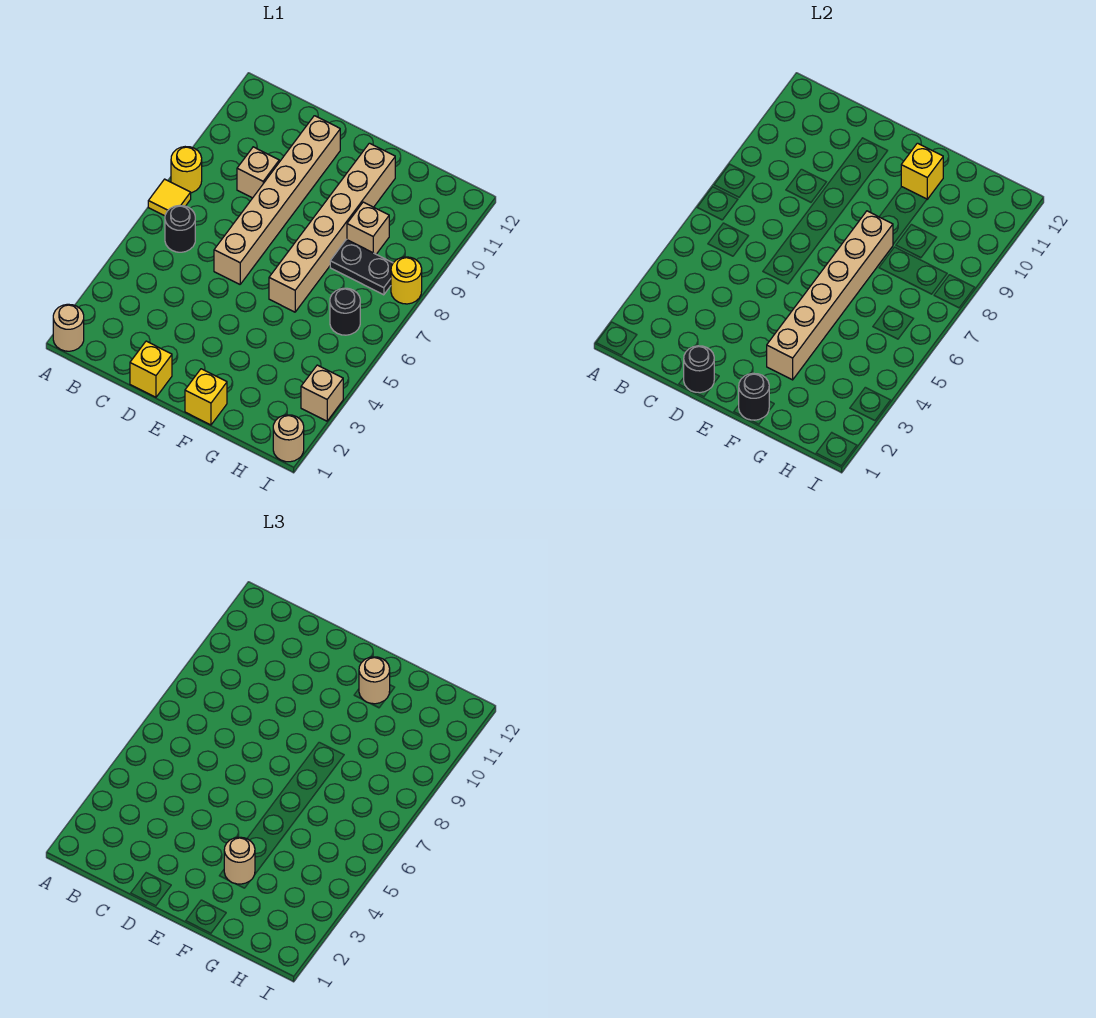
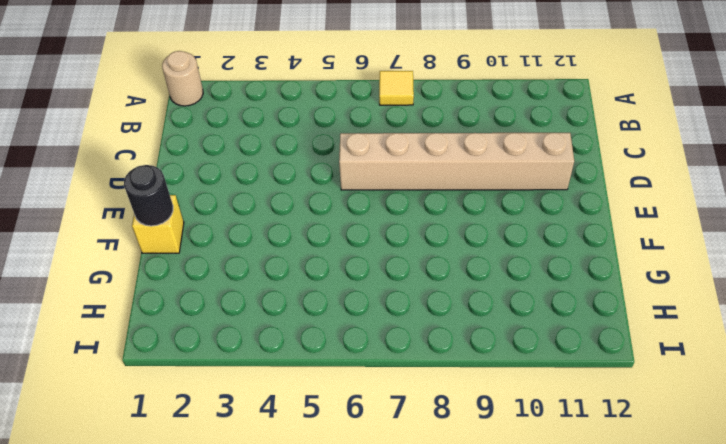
none -> yellow round brick A8 level 1
none -> black round brick B6 level 1
none -> tan brick C9 level 1

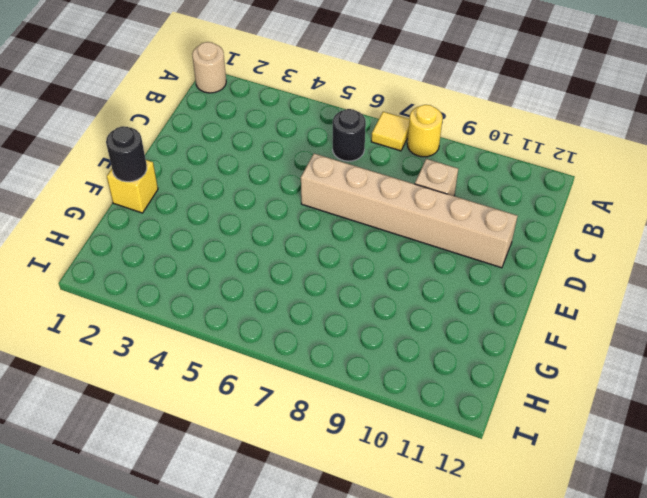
none -> yellow brick D1 level 1
none -> tan brick F6:F11 level 1
none -> black plate G8:H8 level 1

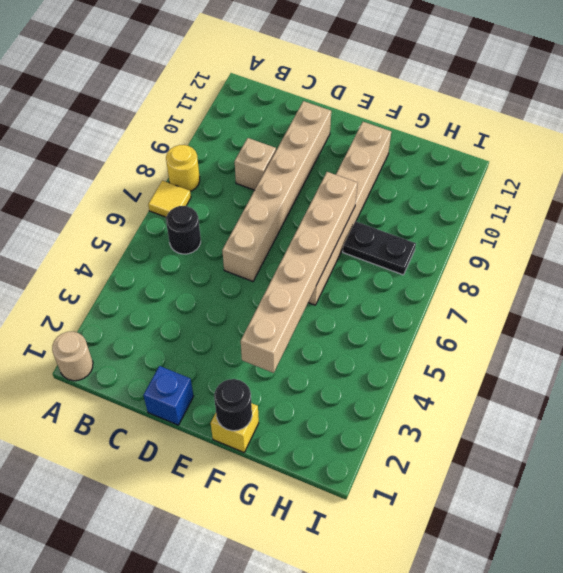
blue brick D1 level 1 -> yellow brick D1 level 1
none -> tan brick G9 level 1
none -> black round brick H6 level 1
none -> tan round brick I1 level 1

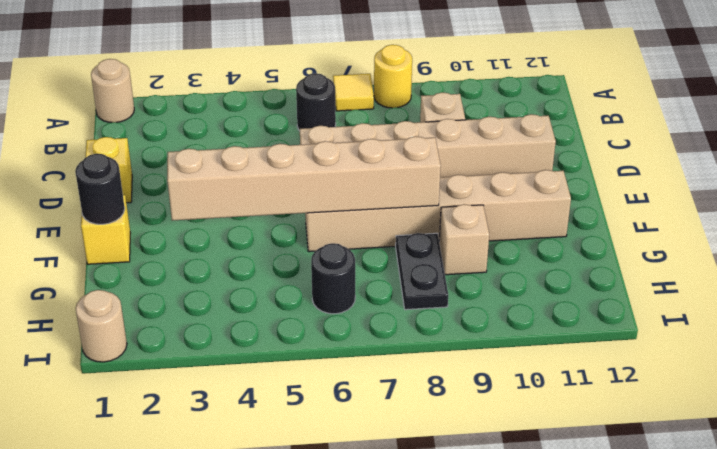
none -> tan brick I3 level 1
none -> yellow round brick I8 level 1
none -> black round brick D1 level 2

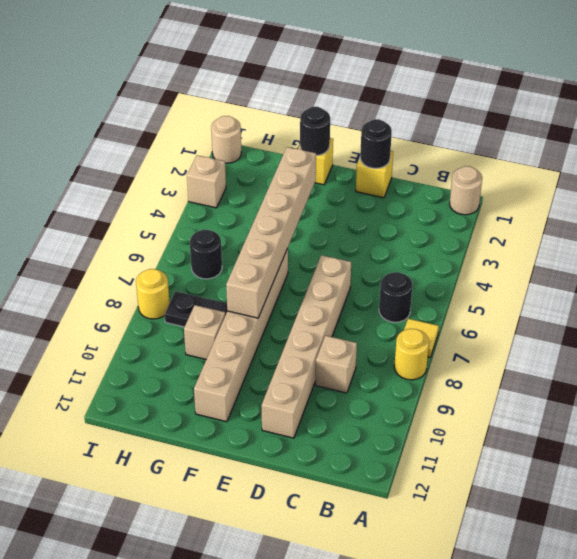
none -> yellow brick F11 level 2
none -> tan round brick F3 level 3
none -> tan round brick F11 level 3

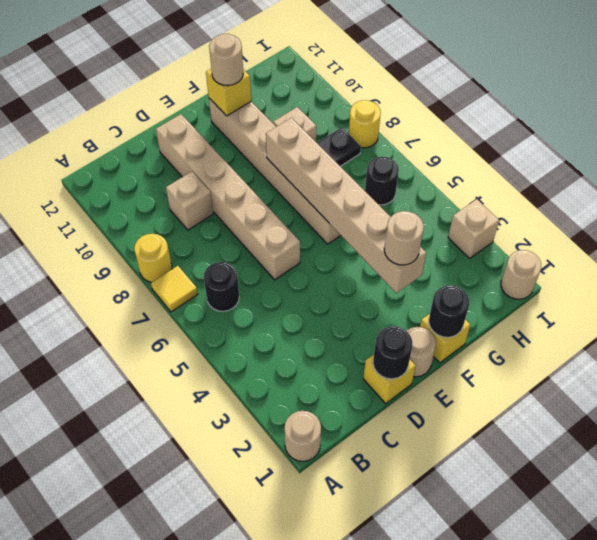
tan round brick E1 level 1 -> none

